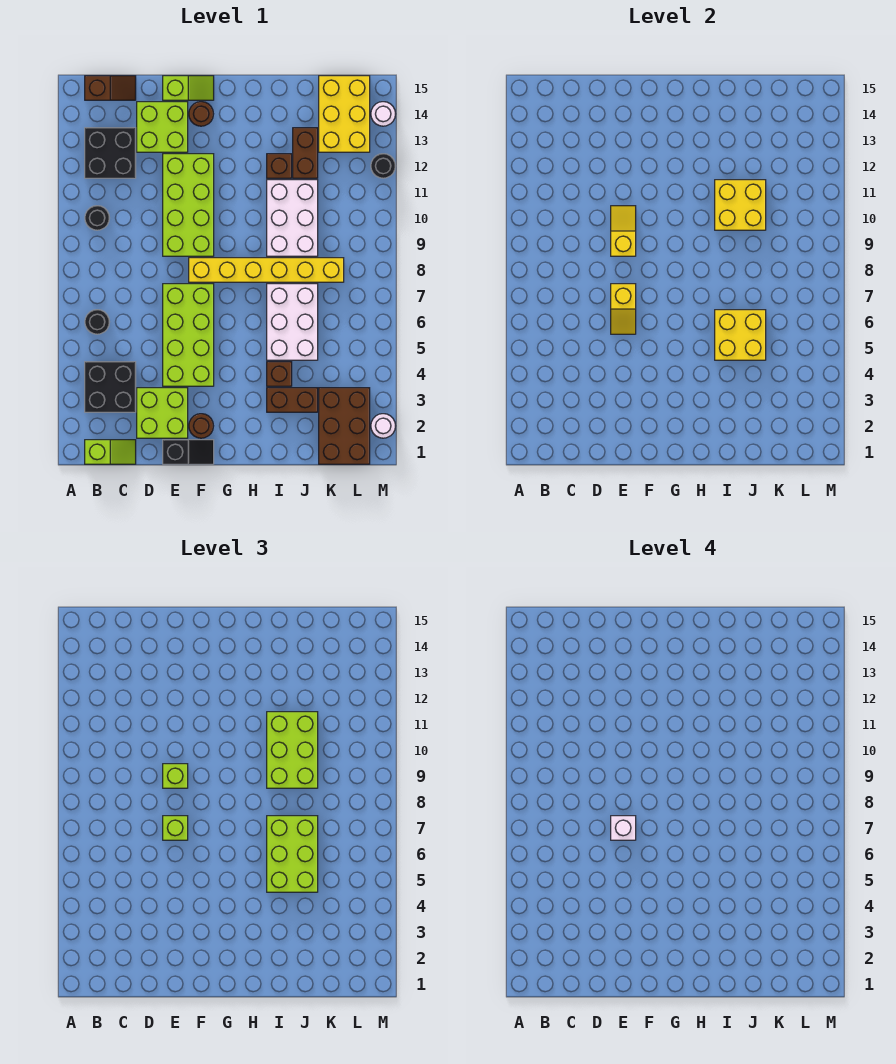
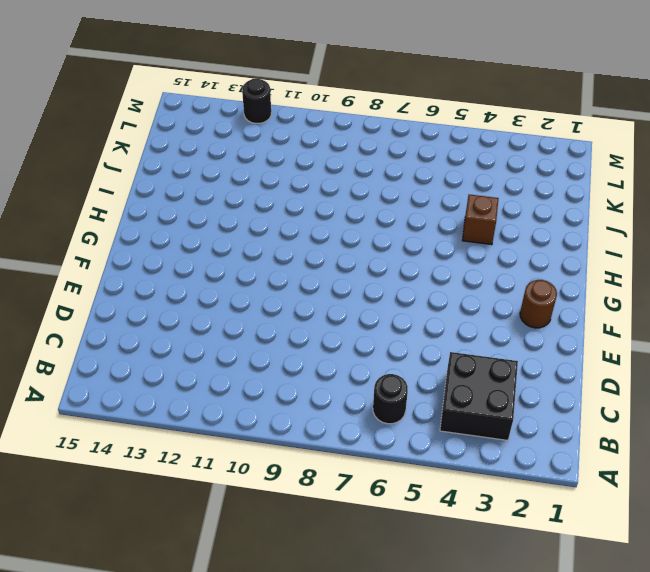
none -> lime slope B1:C1 level 1 top B
none -> black round brick B10 level 1
none -> black brick B12:C13 level 1
none -> brown slope B15:C15 level 1 top B

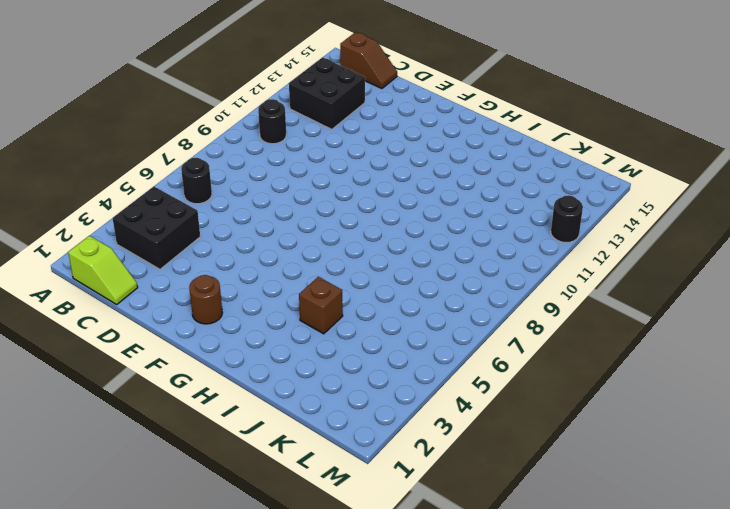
none -> lime brick D2:E3 level 1
none -> lime brick D13:E14 level 1
none -> black slope E1:F1 level 1 top E
none -> lime brick E4:F7 level 1

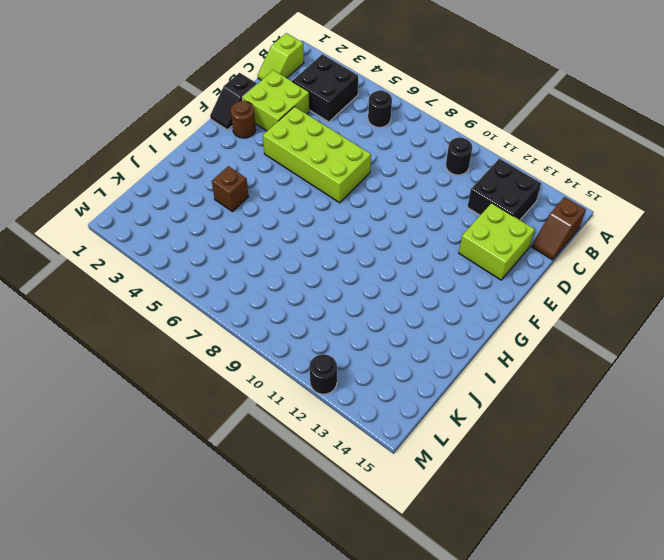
none -> lime brick E9:F12 level 1
none -> lime slope E15:F15 level 1 top E
none -> yellow brick F8:K8 level 1
none -> brown round brick F14 level 1

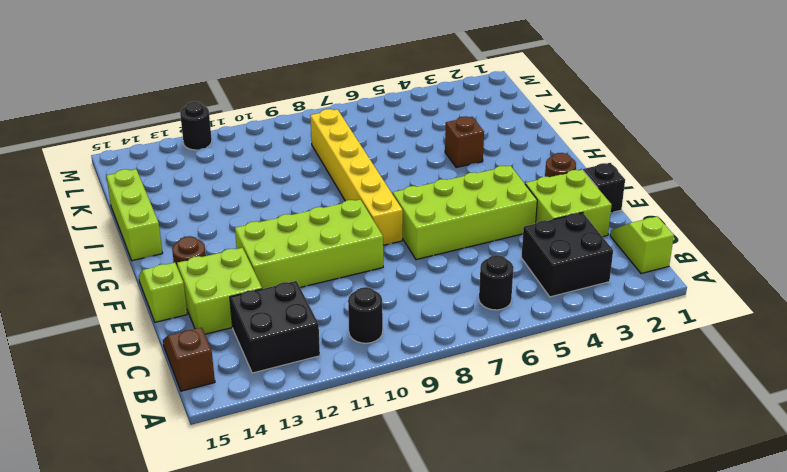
lime brick H15:J15 level 1 -> none
none -> brown brick I3:J3 level 1
none -> white brick I5:J7 level 1
none -> white brick I9:J11 level 1
none -> brown brick I12 level 1

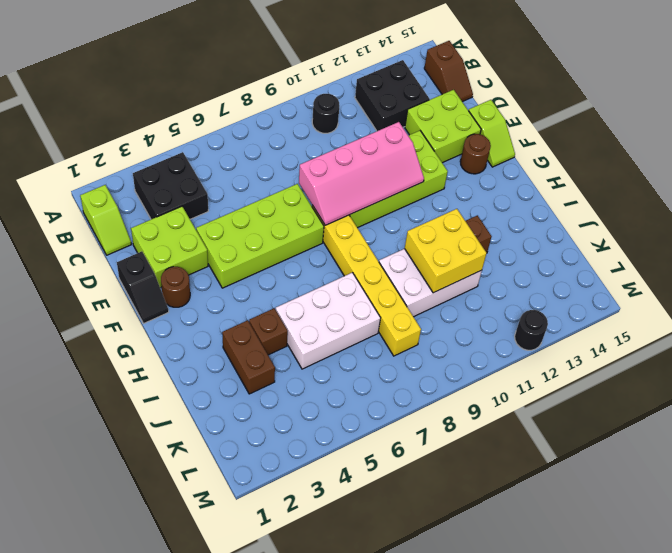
pink slope E8:F11 level 2 top E -> yellow slope E9:E10 level 2 top 9
none -> black round brick B6 level 1
none -> brown brick J12:J13 level 1
none -> brown brick K1:L3 level 1
none -> yellow brick K13:L15 level 1

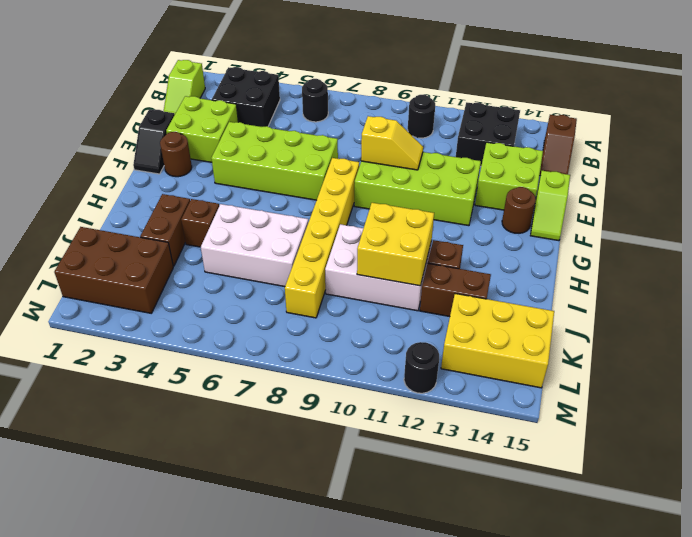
none -> white round brick M2 level 1
none -> white round brick M14 level 1
none -> yellow slope E6:E7 level 2 top 7
none -> yellow brick I5:J6 level 2

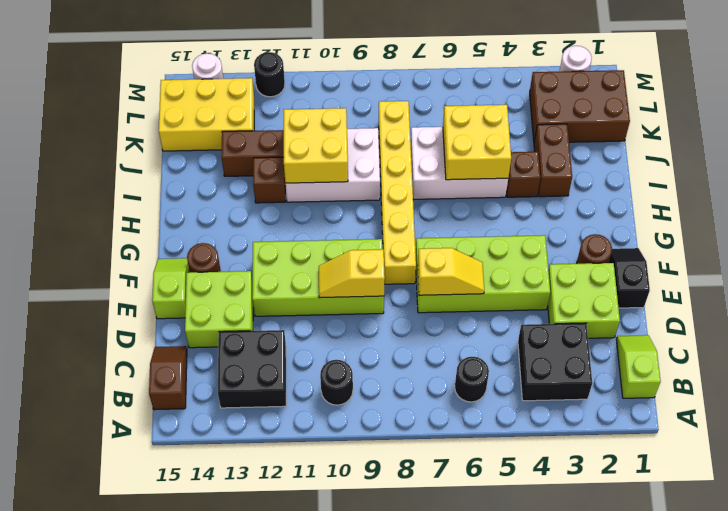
none -> lime brick E7 level 3
none -> lime brick E9 level 3
none -> lime brick I5:J7 level 3
none -> lime brick I9:J11 level 3

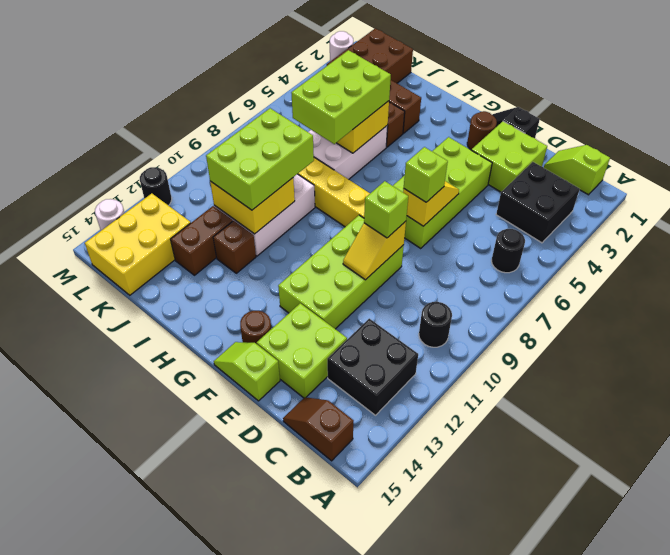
none -> white brick E7 level 4

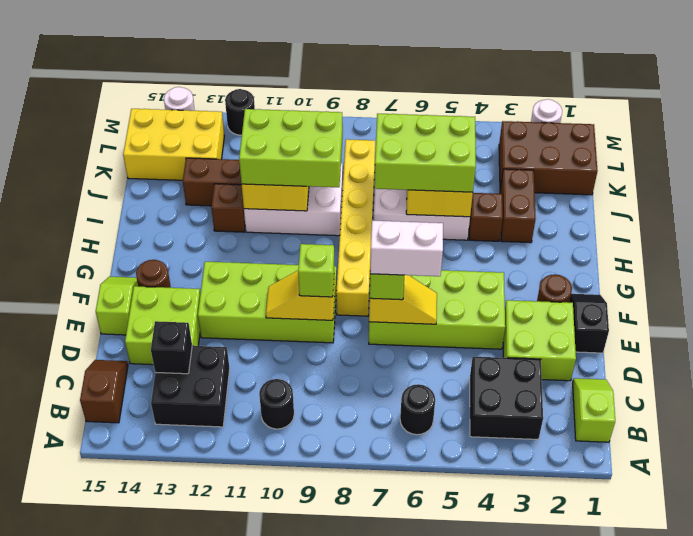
black brick C13 level 2 -> none
white brick E6:E7 level 4 -> white brick E7 level 4

